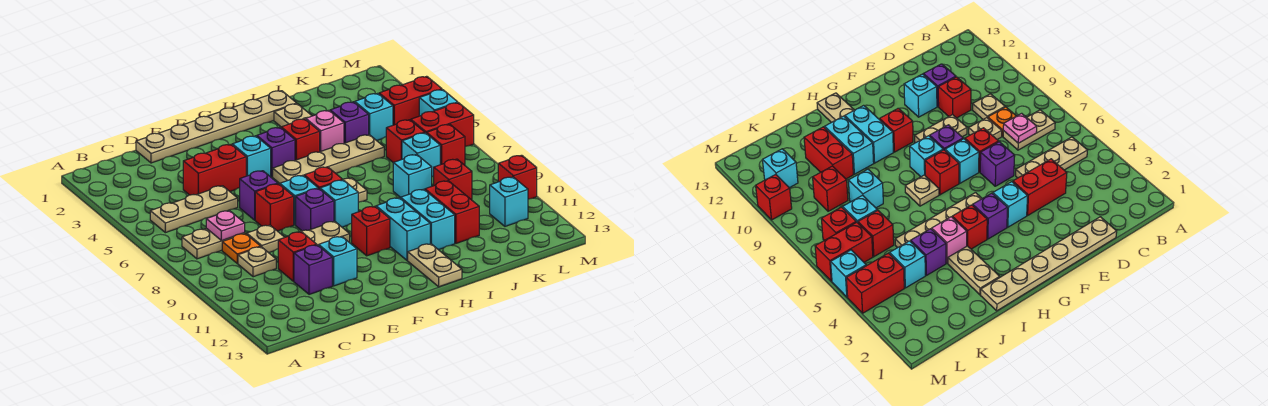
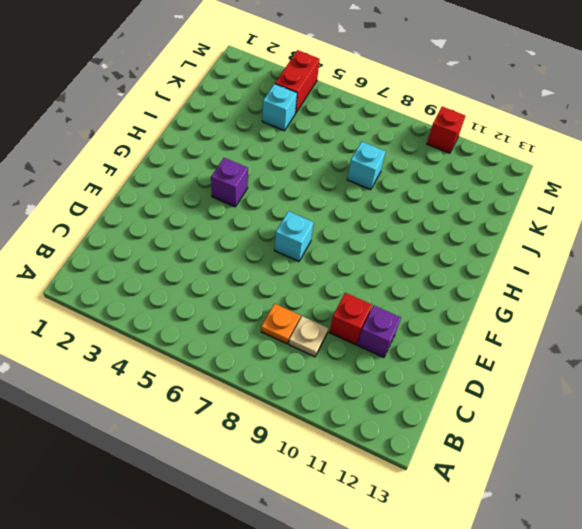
none -> tan plate B5:D5 level 1
none -> tan plate B7:C7 level 1
none -> tan plate D1:I1 level 1
none -> red brick D4:E4 level 1

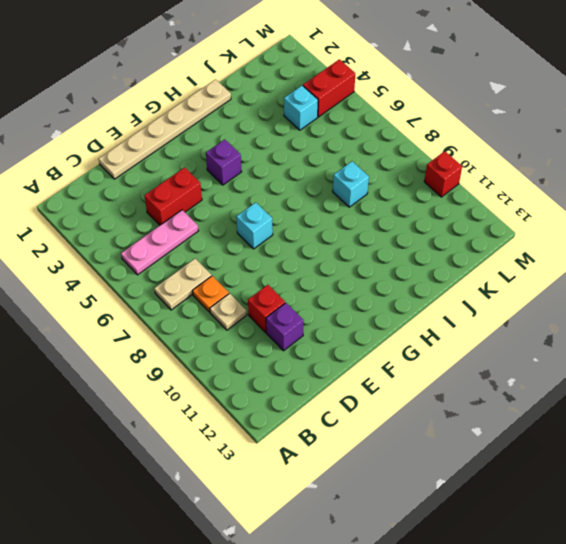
pink plate B5:D5 level 1 -> tan plate B5:D5 level 1
none -> tan plate D8 level 1
none -> purple brick E6 level 1
none -> red brick E7 level 1
none -> tan plate E9:F9 level 1

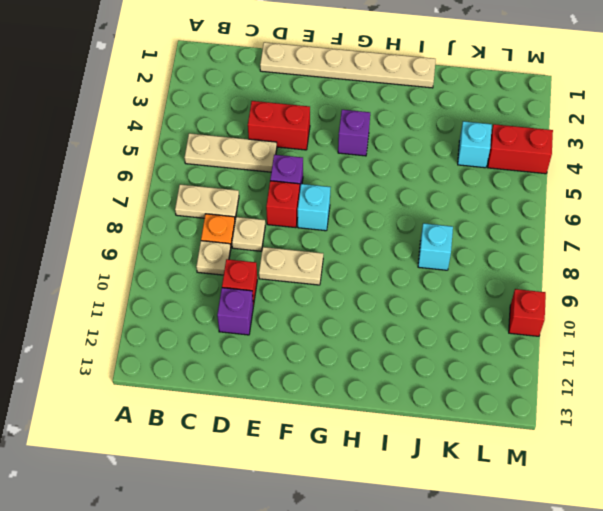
none -> cyan brick E11 level 1
none -> cyan brick F4 level 1
none -> purple brick F8 level 1
none -> tan plate G5:J5 level 1

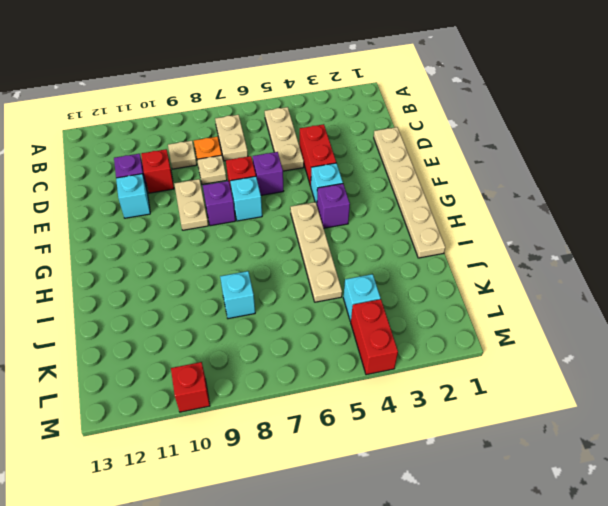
none -> red brick G7 level 1
none -> cyan brick G8 level 1
none -> red brick G10 level 1
none -> red brick H4 level 1

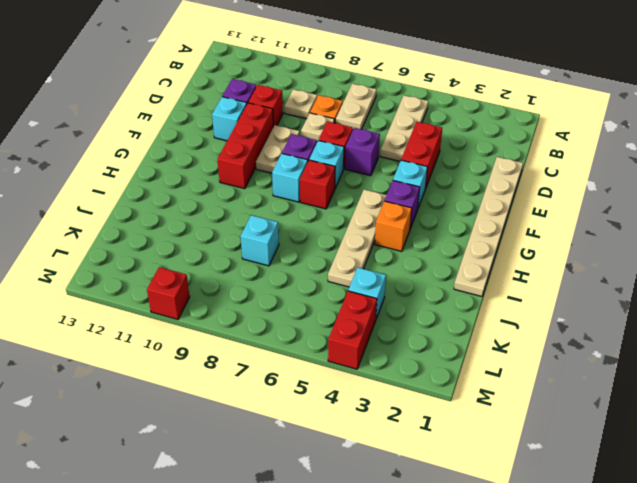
red brick E10:G10 level 1 -> red brick G10 level 1
orange brick H4 level 1 -> red brick H4 level 1
none -> tan plate H7 level 1
none -> cyan brick H10:H11 level 1
none -> tan plate H12:H13 level 1
none -> tan plate I2:I3 level 1

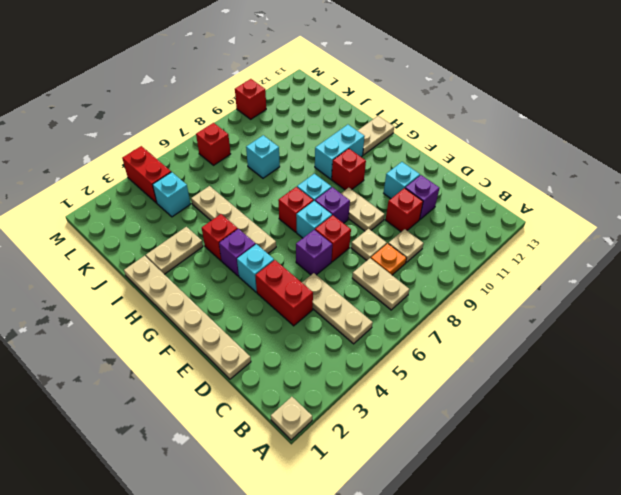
tan plate A1 level 1 -> tan plate H7 level 1
none -> pink brick I4 level 1
none -> cyan brick I10:I11 level 1
none -> purple brick J4 level 1
none -> red brick J10:J11 level 1

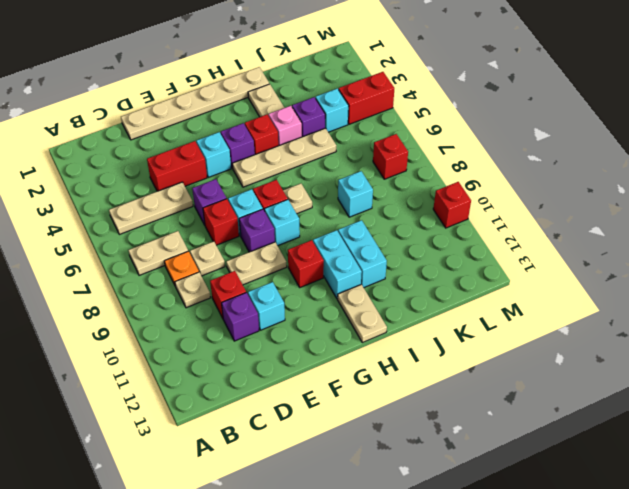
none -> red brick J10:J11 level 1
none -> red brick K6 level 1
none -> cyan brick K7 level 1
none -> red brick K9 level 1

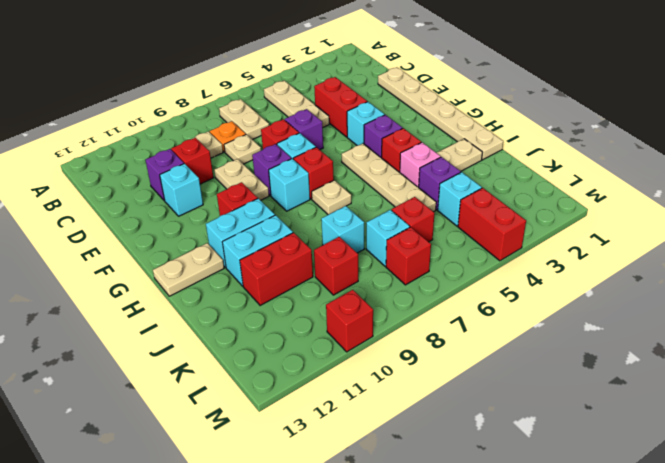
none -> red brick L6:M6 level 1
none -> cyan brick L11 level 1
none -> cyan brick M5 level 1
none -> pink plate C7 level 2

